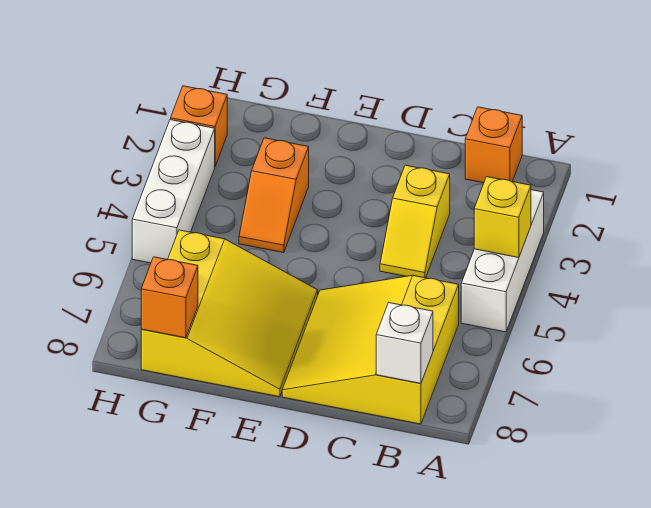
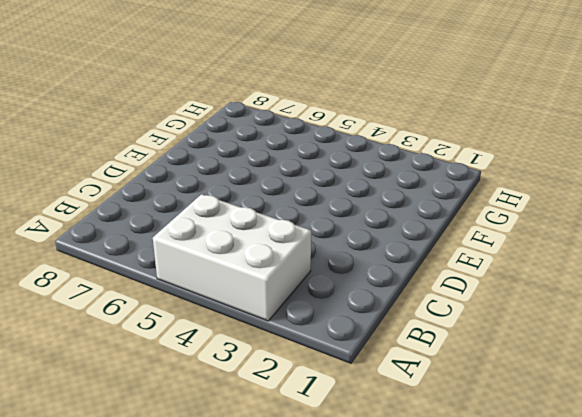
white brick A3:B5 level 1 -> white brick A3:A5 level 1
none -> orange brick B1 level 1
none -> yellow slope B6:D8 level 1 top B

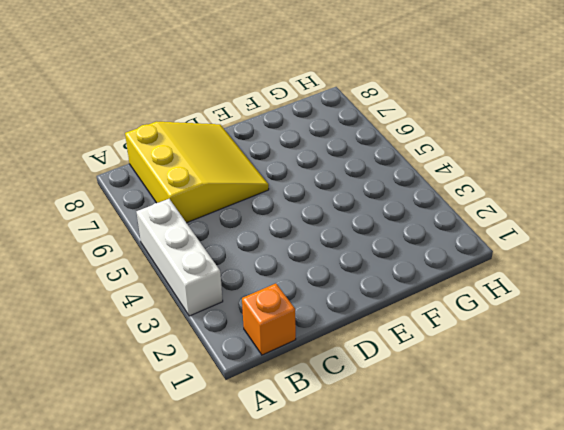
none -> yellow slope C3:C4 level 1 top 3
none -> yellow slope E6:G8 level 1 top G

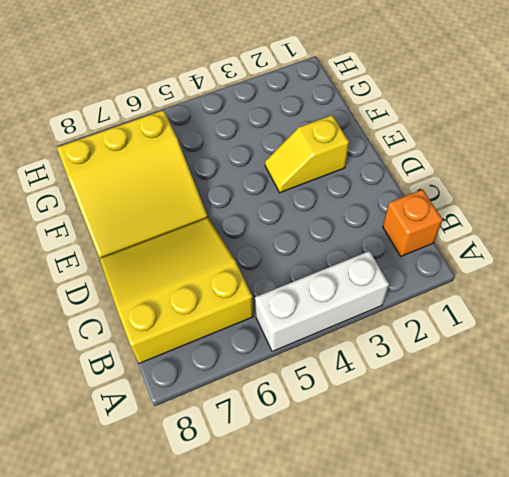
yellow slope E2:E3 level 1 top 2 -> yellow slope C3:C4 level 1 top 3
none -> orange slope F3:F4 level 1 top 3
none -> orange brick H2 level 1

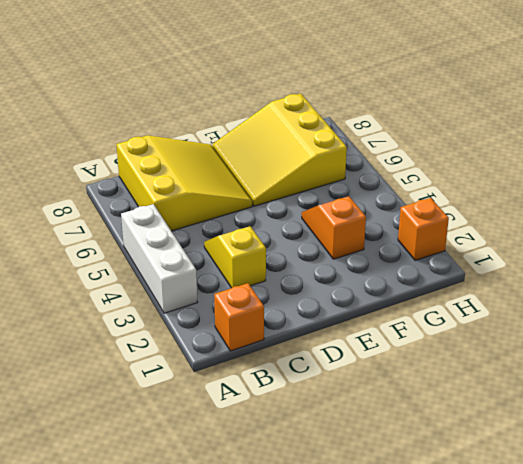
none -> white brick H3:H5 level 1
none -> yellow brick A4 level 2

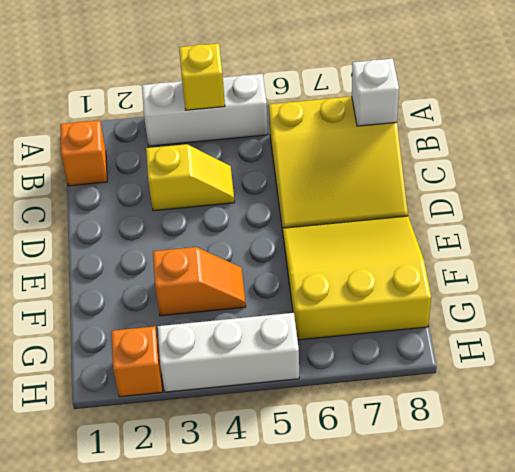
none -> orange brick G8 level 2

